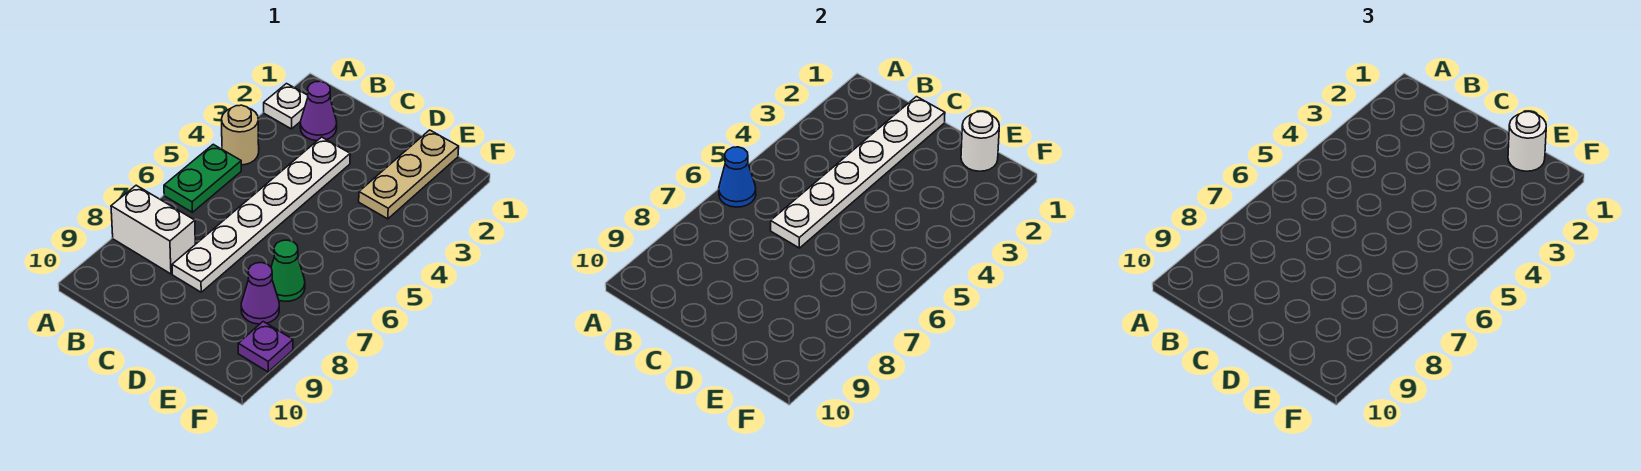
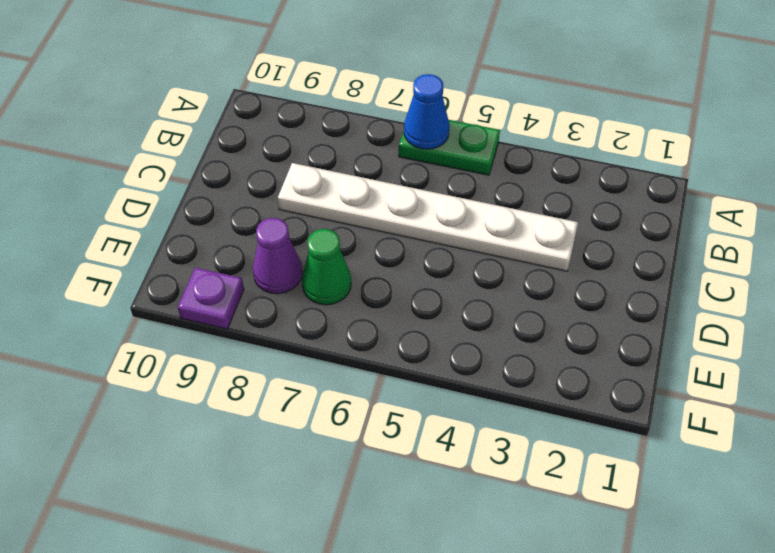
none -> white plate A2 level 1
none -> tan round brick A4 level 1
none -> white brick A8:B8 level 1

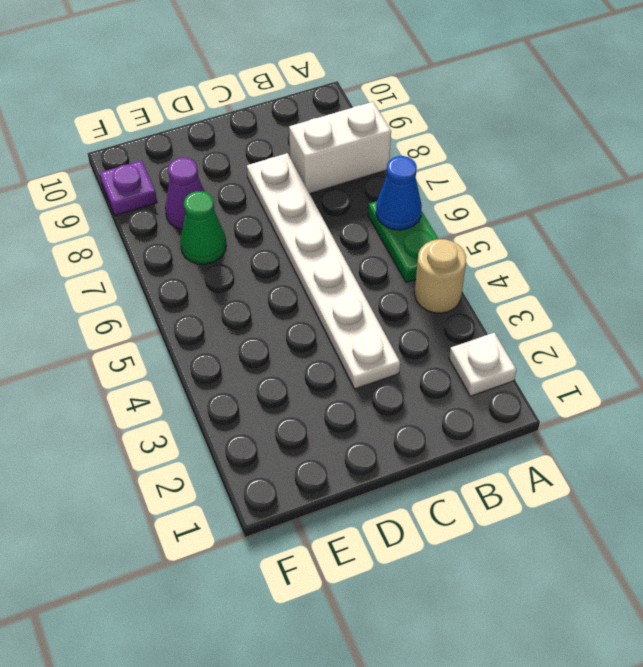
none -> purple cone B2 level 1
none -> tan plate E1:E3 level 1
none -> white plate C1:C6 level 2

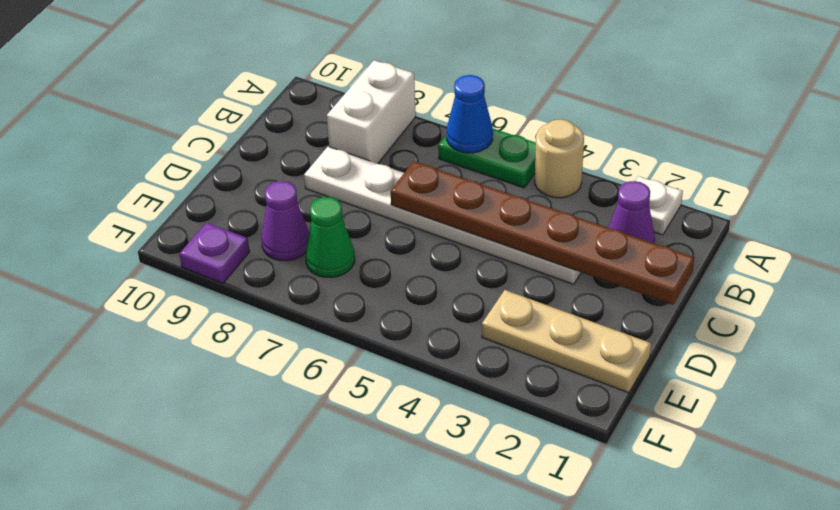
brown plate C1:C6 level 2 -> white plate C1:C6 level 2
none -> white round brick E1 level 2
none -> white round brick E1 level 3

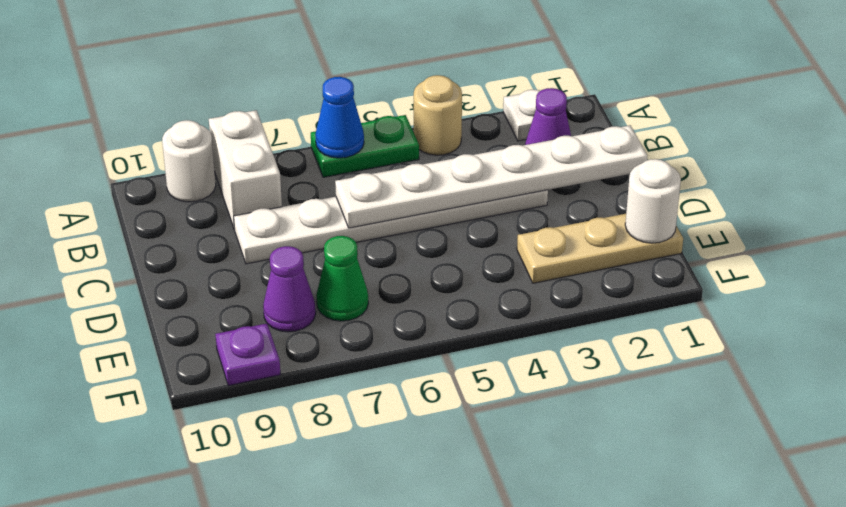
white round brick A9 level 1 -> white round brick E1 level 3

